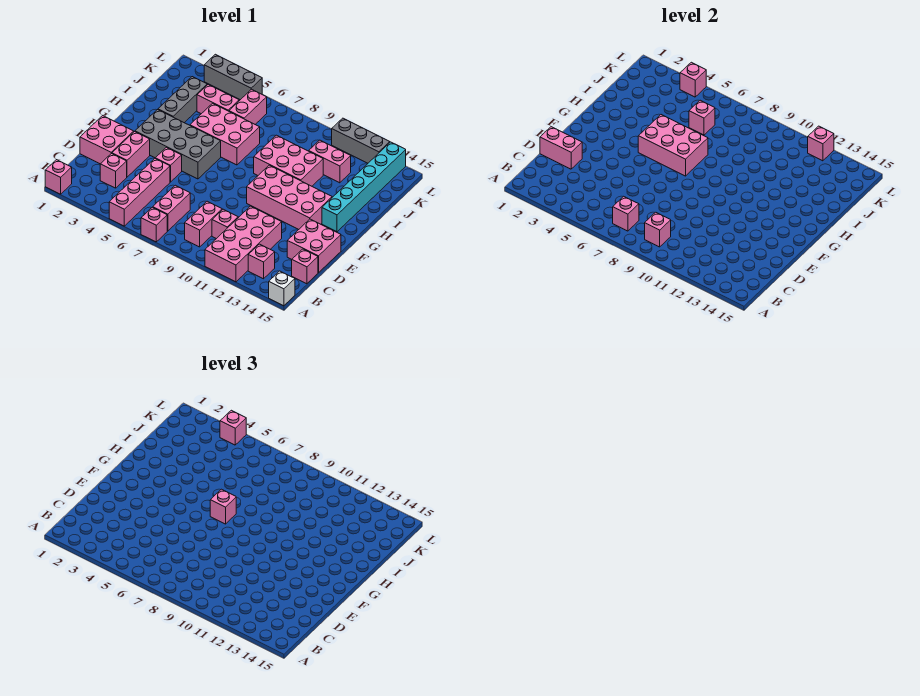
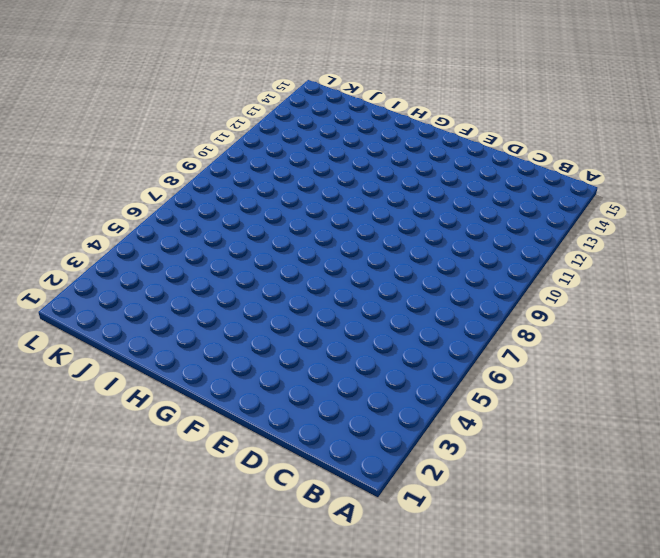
none -> pink brick A1 level 1
none -> pink brick A5:D5 level 1
none -> pink brick A7 level 1
none -> pink brick A11:D12 level 1

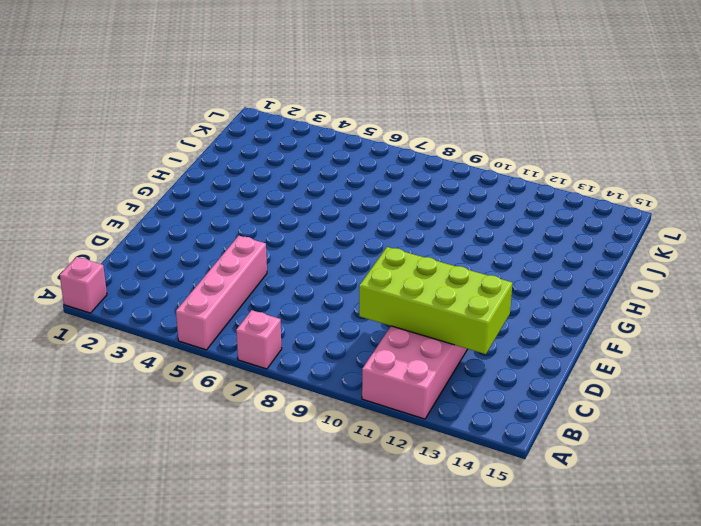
lime brick C10:D13 level 2 -> none
none -> white brick A15 level 1
none -> pink brick B7:C7 level 1
none -> pink brick B9:C9 level 1
none -> pink brick B13 level 1

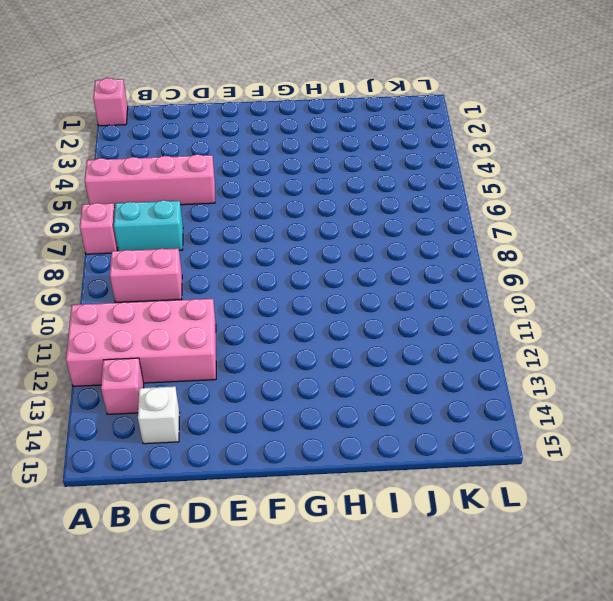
cyan brick B7:C7 level 1 -> pink brick B7:C7 level 1
white brick C14 level 1 -> white brick A15 level 1
none -> pink brick C3 level 1
none -> pink brick C10 level 1
none -> pink brick C15 level 1
none -> pink brick D1:E2 level 1

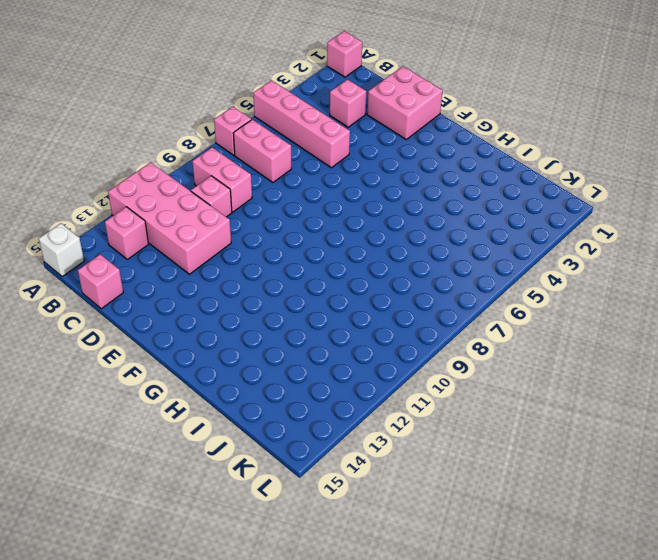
none -> pink brick D3:E3 level 1
none -> pink brick D14:E15 level 1
none -> pink brick E5 level 1
none -> grey brick F3:G6 level 1

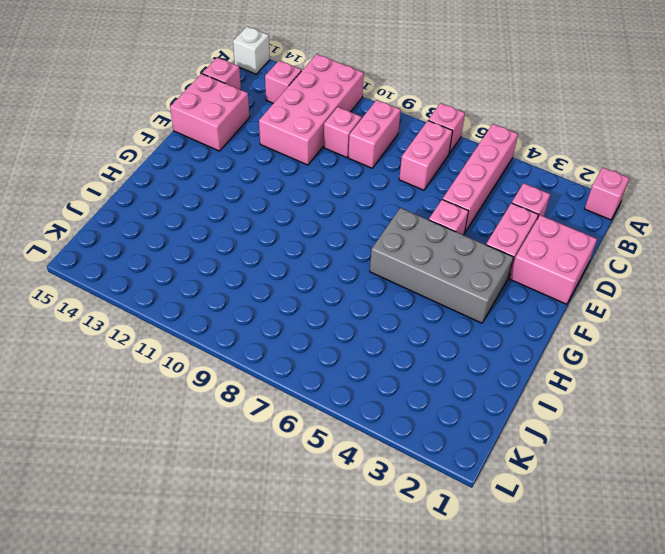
none -> pink brick F10:G13 level 1
none -> cyan brick G14:L14 level 1
none -> grey brick H3:J3 level 1
none -> pink brick H5:I7 level 1

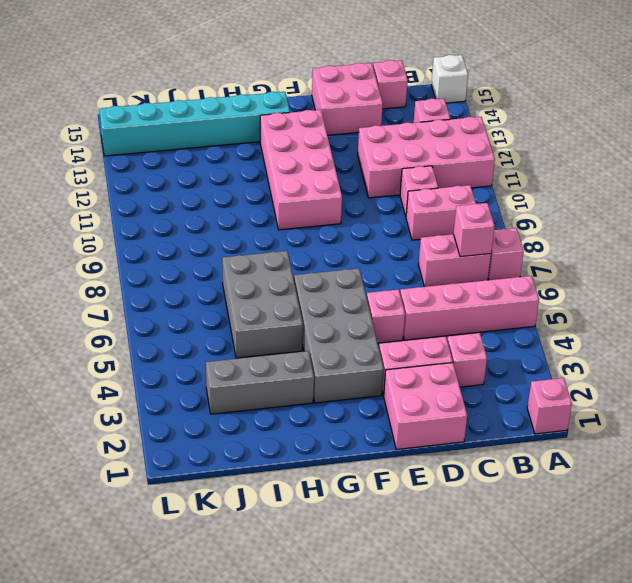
grey brick H5:I7 level 1 -> pink brick H5:I7 level 1
none -> pink brick H9:I11 level 1
none -> pink brick J4:J5 level 1
none -> pink brick J6:K6 level 1
none -> pink brick J11:J12 level 1

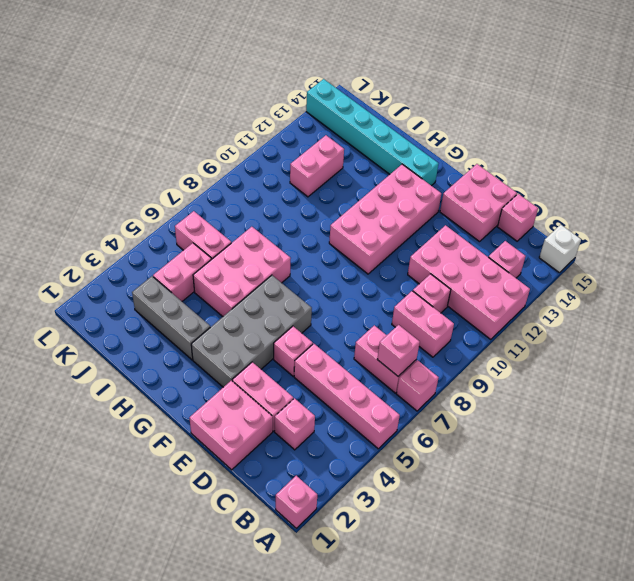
none -> pink brick H9:I11 level 1
none -> grey brick L3:L5 level 1
none -> grey brick L11:L13 level 1
none -> pink brick B9 level 2

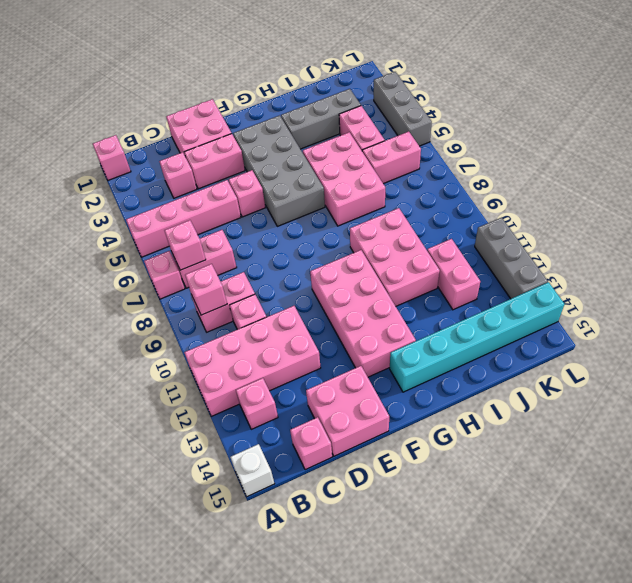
none -> pink brick D1:D2 level 2
none -> pink brick G5:H7 level 2
none -> pink brick J6 level 2
none -> pink brick L4 level 2

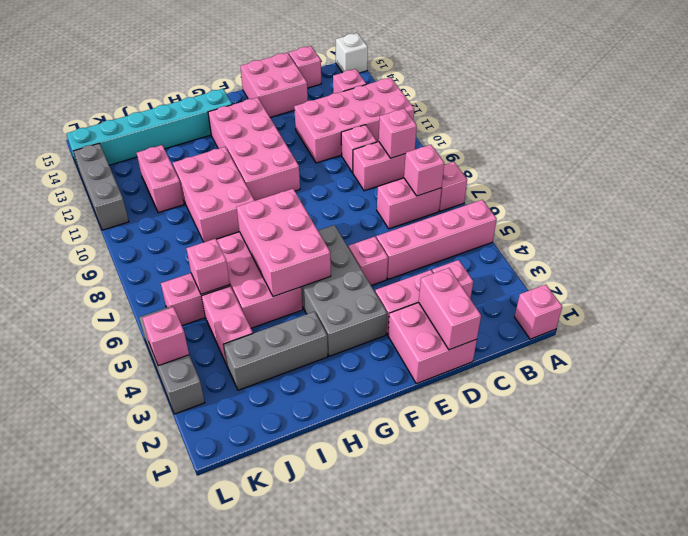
none -> pink brick L12 level 2
none -> pink brick G7 level 3
none -> pink brick L4 level 3

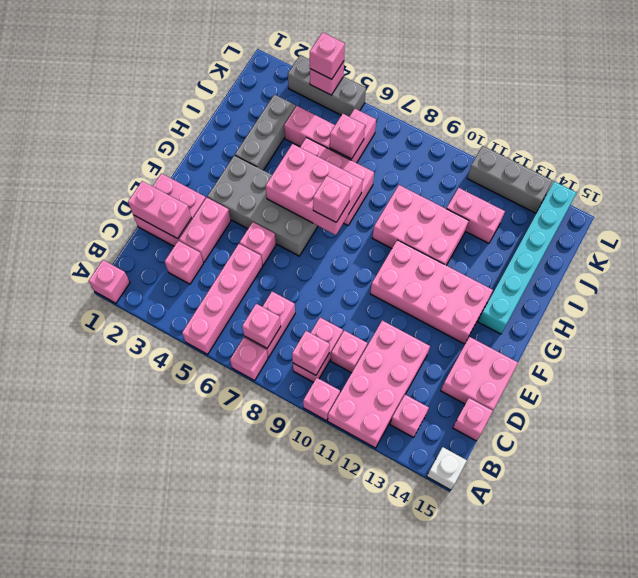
pink brick A10 level 1 -> pink brick L12 level 2

